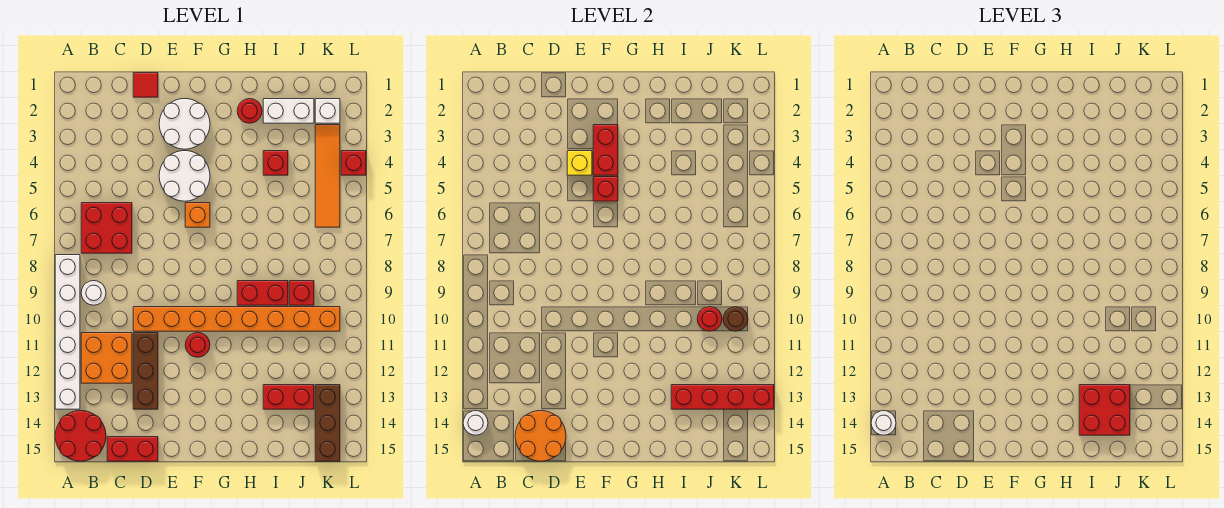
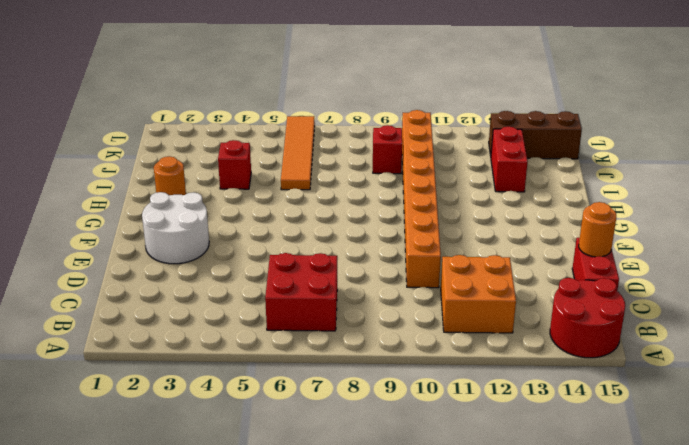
orange round brick D15 level 2 -> orange round brick C14:D15 level 2
orange round brick H2 level 1 -> red round brick H2 level 1
orange tile I6:L6 level 1 -> orange tile K3:K6 level 1
none -> white brick A8:A13 level 1
none -> white round brick B9 level 1
none -> red tile D1 level 1
none -> brown brick D11:D13 level 1

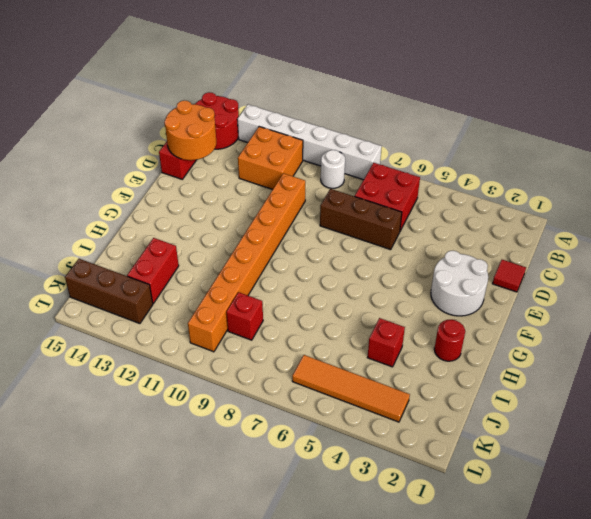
brown brick D6:D8 level 1 -> brown brick D11:D13 level 1
none -> white round brick E4:F5 level 1
none -> orange brick F6 level 1
none -> red round brick F11 level 1
none -> red brick H9:I9 level 1

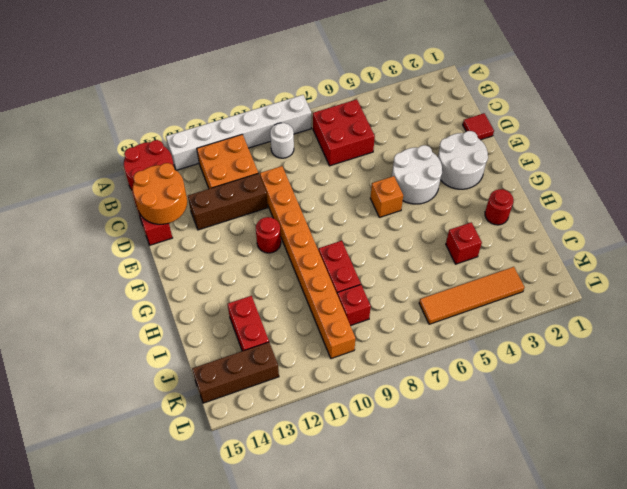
none -> white brick I2:J2 level 1
none -> white brick K2 level 1
none -> red brick L4 level 1
none -> white round brick A14 level 2

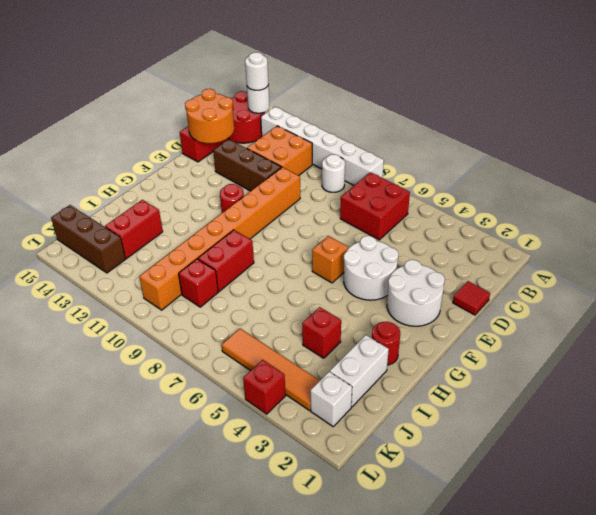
none -> yellow brick E4 level 2
none -> red brick F3:F4 level 2
none -> red brick F5 level 2
none -> red brick I13:L13 level 2

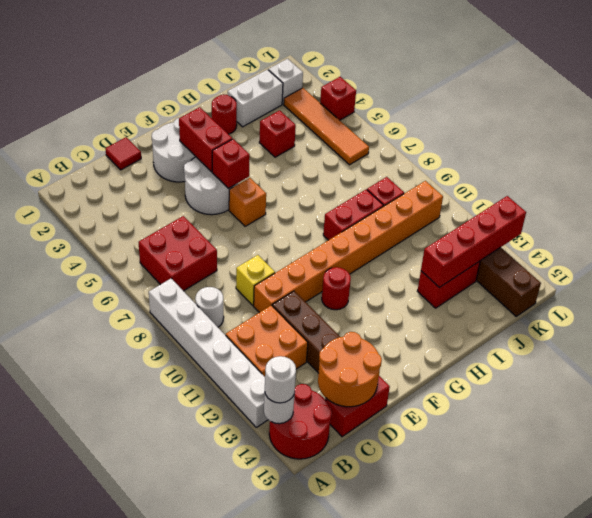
yellow brick D9 level 1 -> yellow brick E4 level 2
none -> red round brick J10 level 2
none -> brown round brick K10 level 2
none -> red brick I13:J14 level 3

